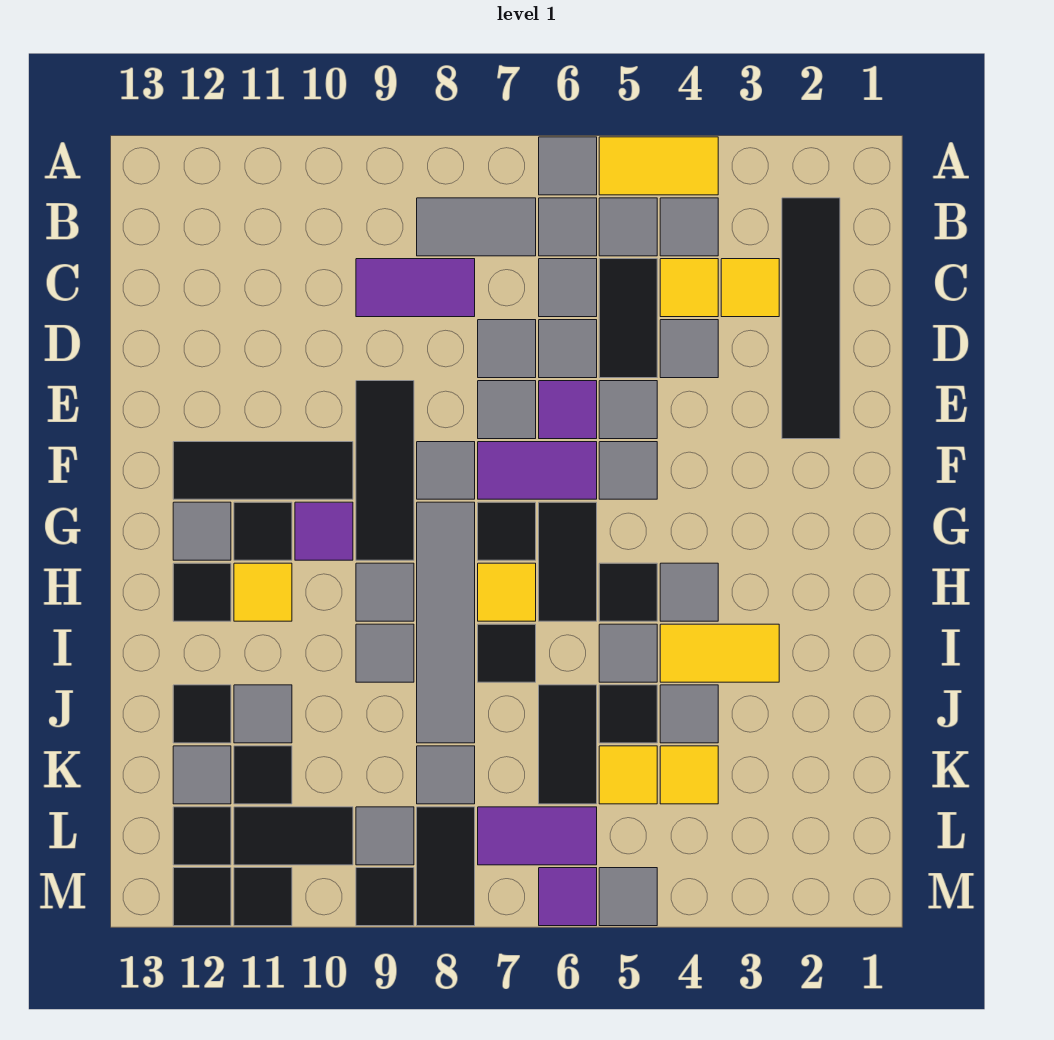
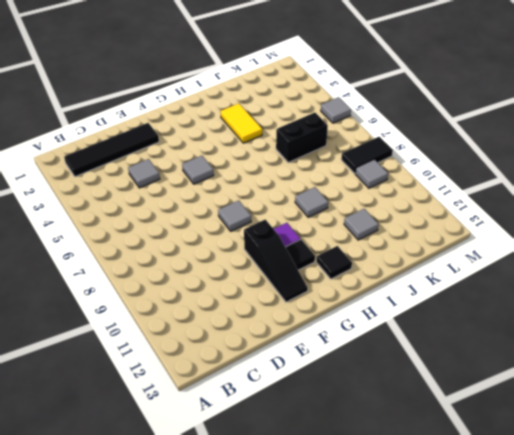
black slope F10:F12 level 1 top 10 -> black tile F10:F12 level 1
black brick J6:K6 level 1 -> black tile J6:K6 level 1
none -> yellow tile A4:A5 level 1
none -> grey tile A6 level 1
none -> grey tile B4 level 1
none -> grey tile B5 level 1

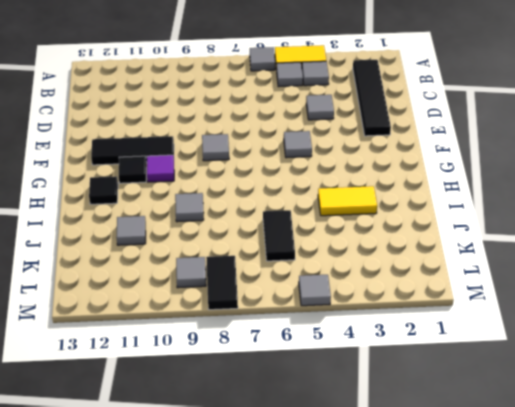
none -> grey tile B6 level 1
none -> grey tile B7:B8 level 1
none -> yellow tile C3 level 1
none -> yellow tile C4 level 1

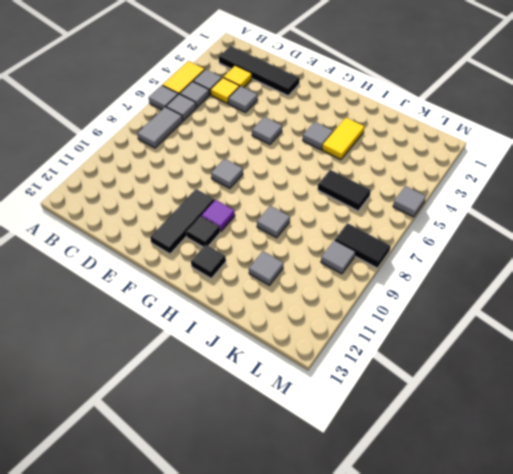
none -> black tile C5:D5 level 1
none -> grey tile C6 level 1
none -> purple tile C8:C9 level 1
none -> grey tile D6 level 1

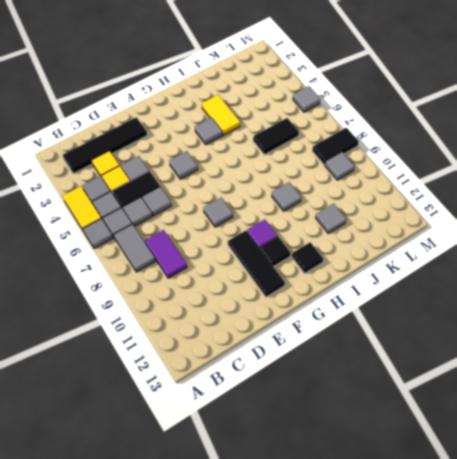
none -> grey tile D7 level 1
none -> grey tile E5 level 1
none -> purple tile E6 level 1
none -> grey tile E7 level 1

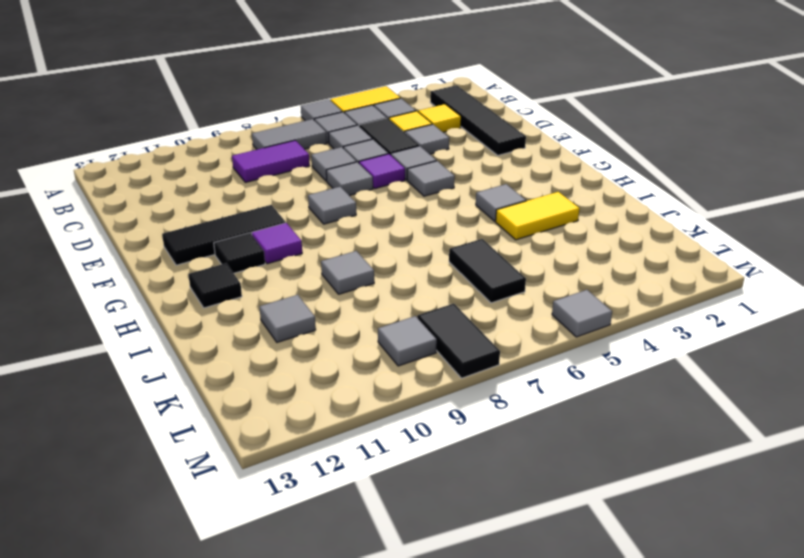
none -> black tile E9:G9 level 1
none -> purple tile F6:F7 level 1
none -> black tile G6:H6 level 1
none -> black tile G7 level 1

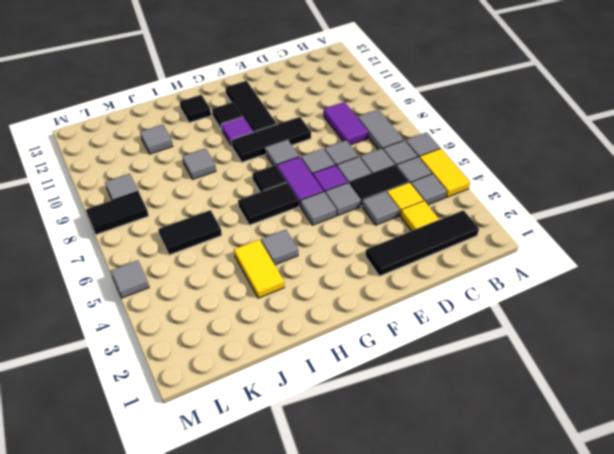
none -> grey tile G8:J8 level 1
none -> grey tile G12 level 1
none -> black tile H5 level 1
none -> yellow tile H7 level 1

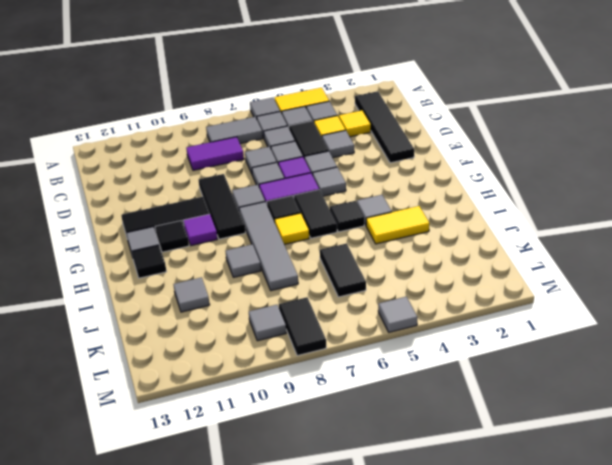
none -> grey tile H9 level 1
none -> yellow tile H11 level 1
none -> grey tile I5 level 1
none -> black tile I7 level 1

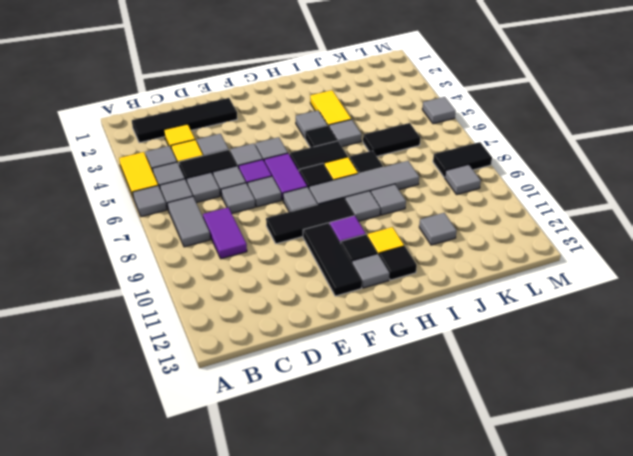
none -> grey tile J4 level 1
none -> black tile J5 level 1
none -> black tile J12 level 1
none -> yellow tile K4 level 1

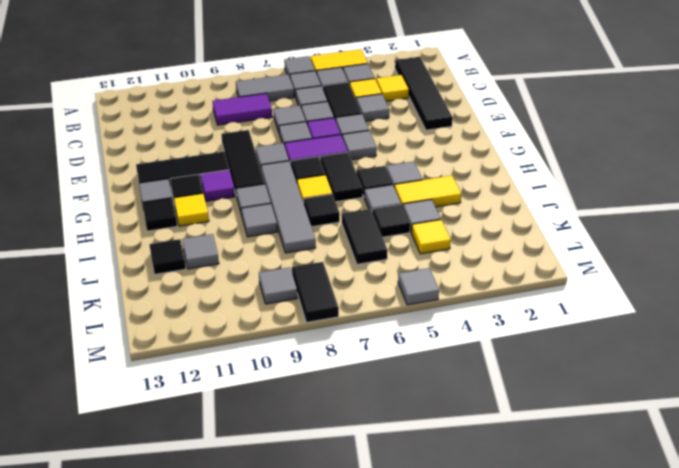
none -> yellow tile K5 level 1
none -> grey tile K8 level 1
none -> black tile K11 level 1
none -> grey tile K12 level 1

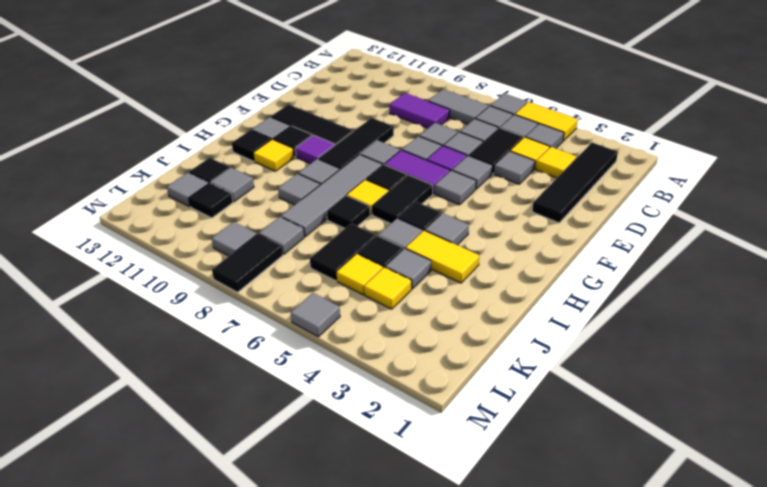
none -> purple tile L6:L7 level 1
none -> black tile L10:L11 level 1
none -> black tile L12 level 1
none -> purple tile M6 level 1

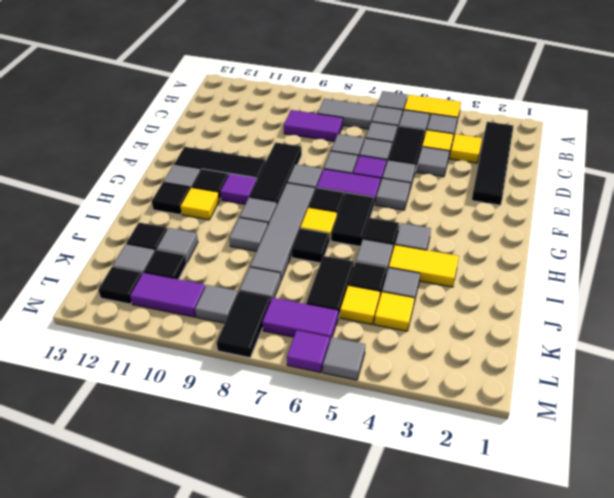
purple tile L10:L11 level 1 -> black tile L10:L11 level 1
none -> black tile M9 level 1
none -> black tile M11 level 1
none -> black tile M12 level 1

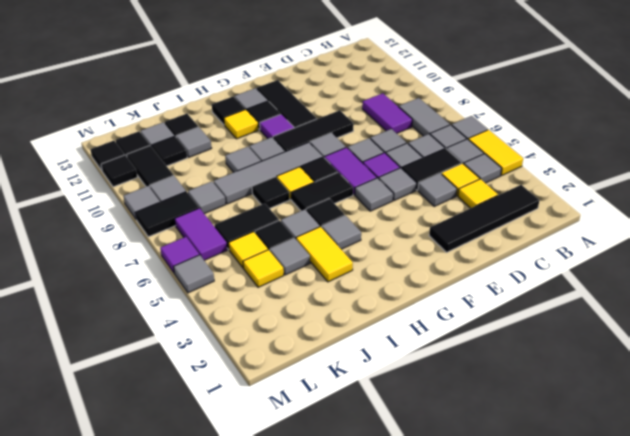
grey tile M9 level 1 -> black tile M9 level 1

